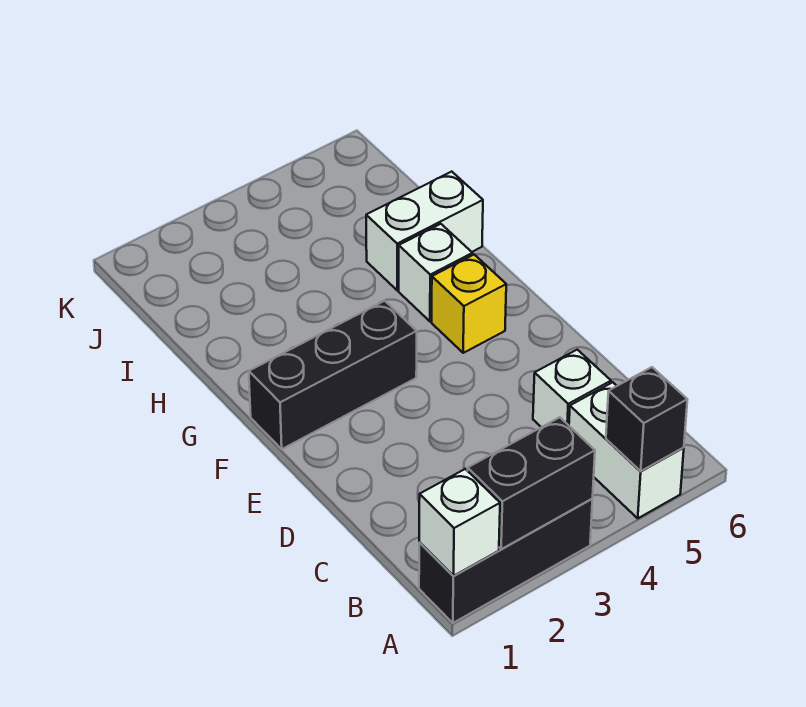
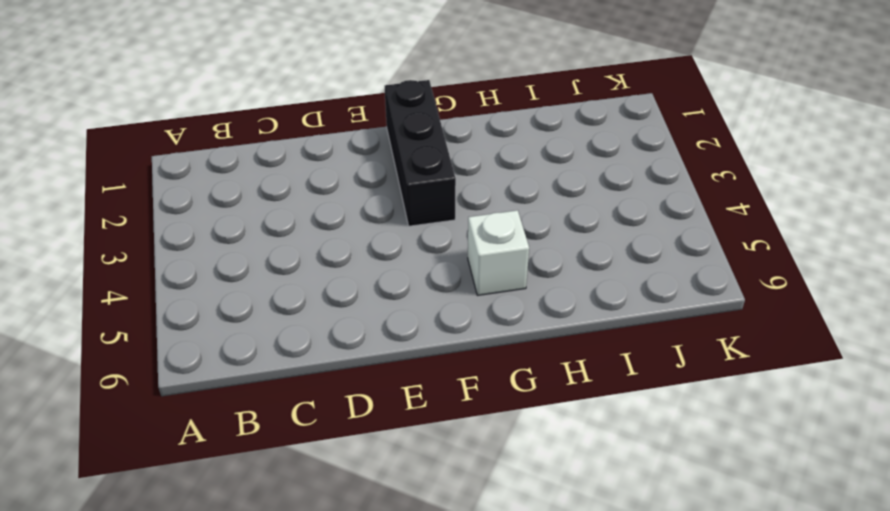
none -> black brick A1:A3 level 1
none -> white brick A5:B5 level 1

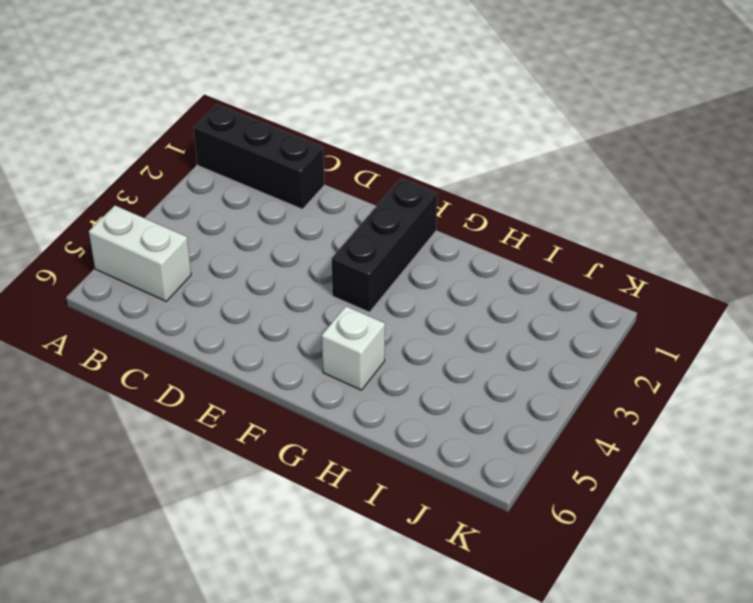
black brick A1:C1 level 1 -> black brick A1:A3 level 1
none -> white brick C5 level 1
none -> yellow brick F5 level 1

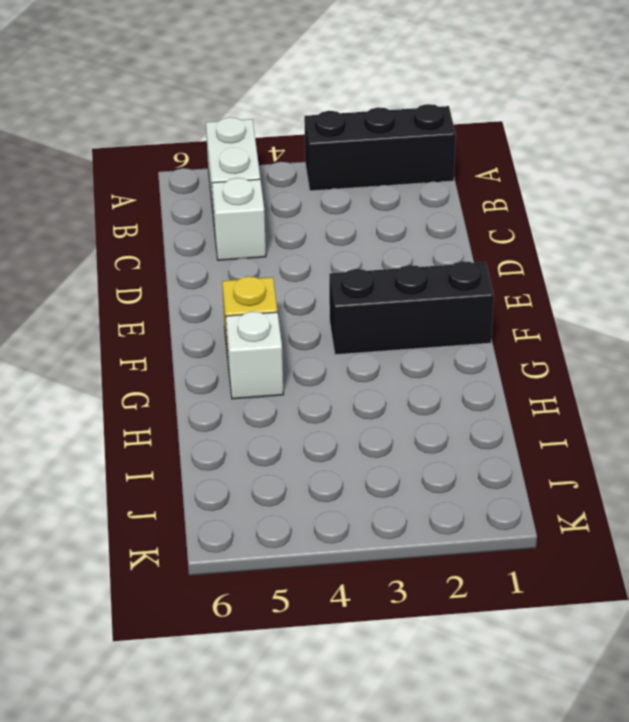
none -> white brick H5:H6 level 1
none -> white brick A1 level 2

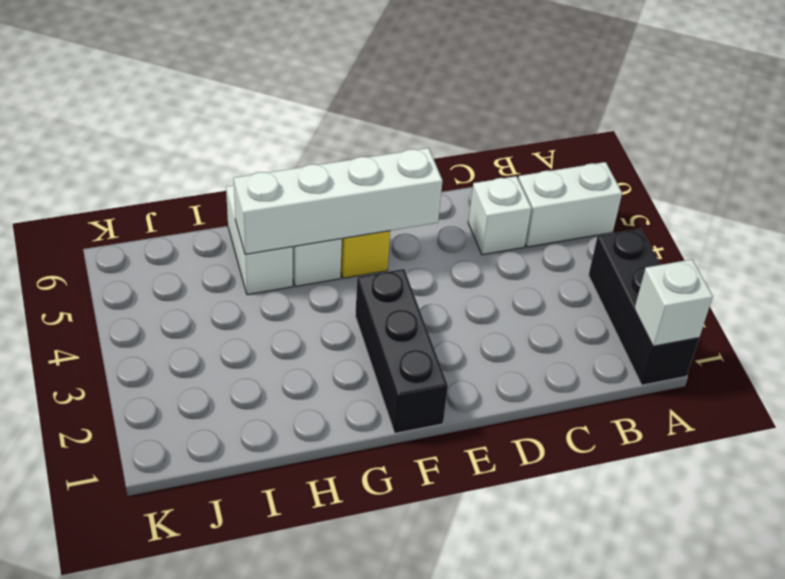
white brick E5:H5 level 2 -> none
none -> black brick A2:A3 level 2
none -> black brick A5 level 2

